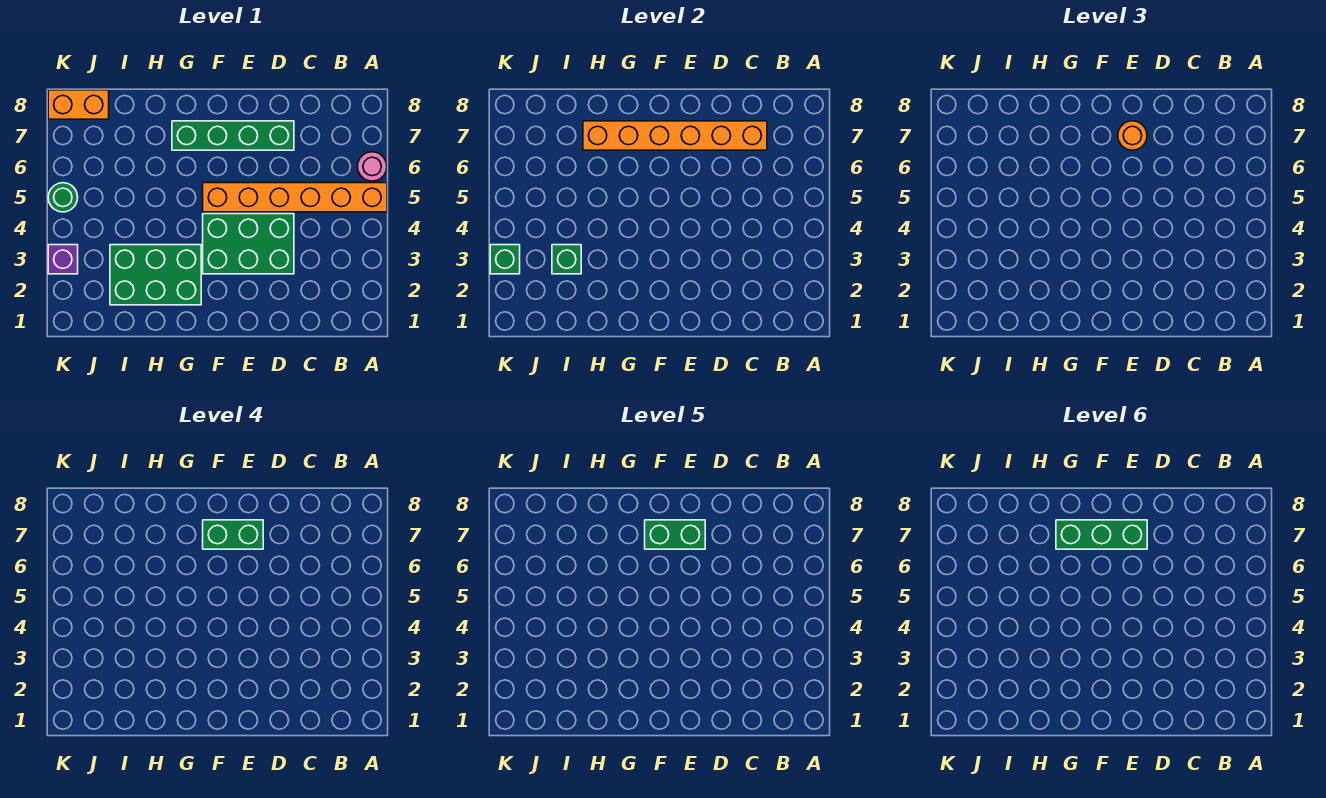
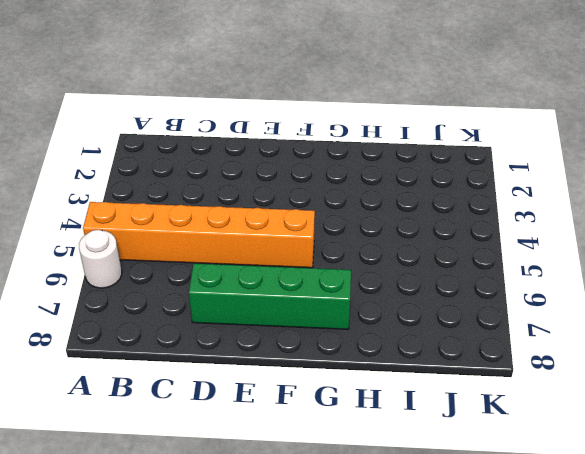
white round brick A6 level 1 -> pink round brick A6 level 1
none -> green brick D3:F4 level 1
none -> green brick G2:I3 level 1
none -> orange brick J8:K8 level 1

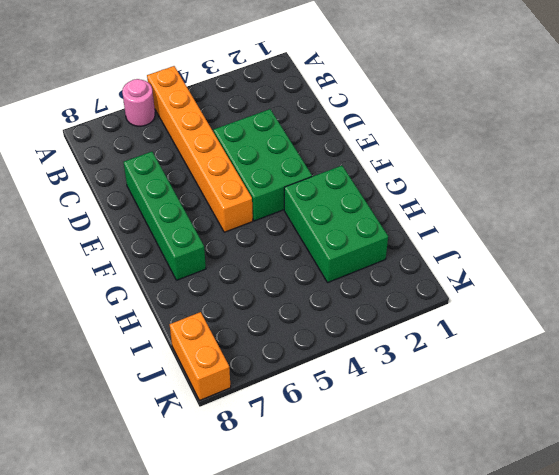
none -> purple brick K3 level 1
none -> green round brick K5 level 1
none -> orange brick C7:H7 level 2

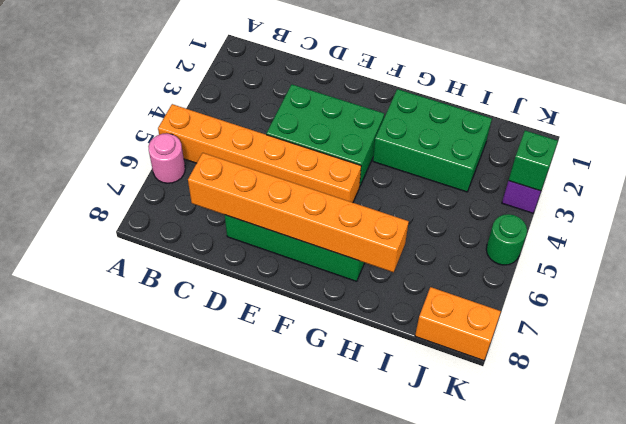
none -> green brick I3 level 2
none -> orange round brick E7 level 3
none -> green brick E7:F7 level 4

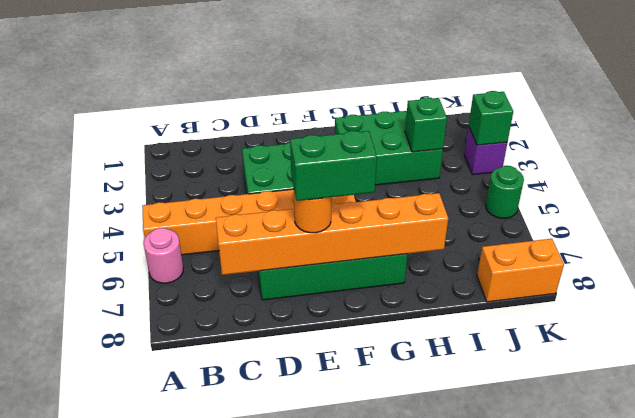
none -> green brick E7:F7 level 5
none -> green brick E7:G7 level 6

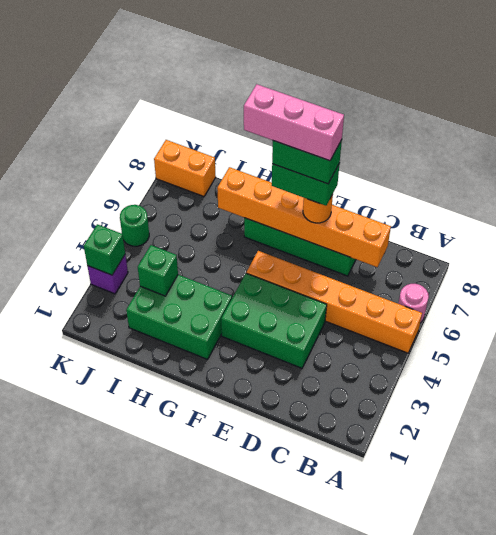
pink brick E7:G7 level 6 -> green brick E7:G7 level 6

